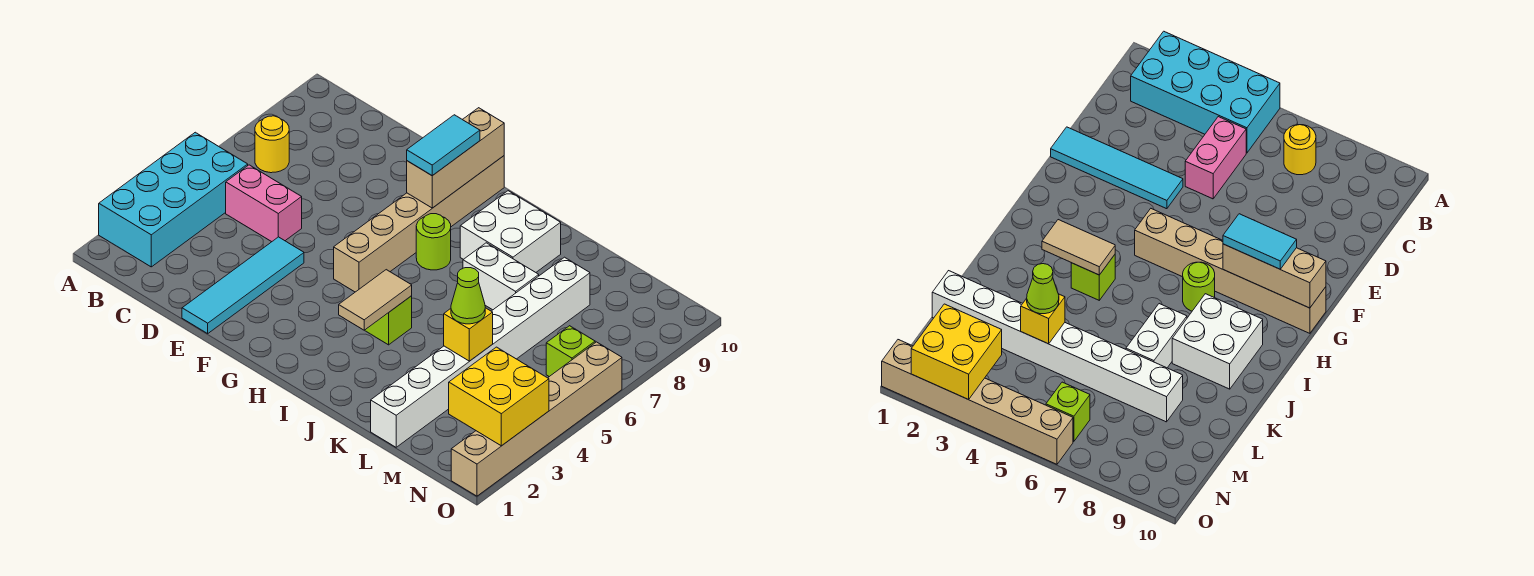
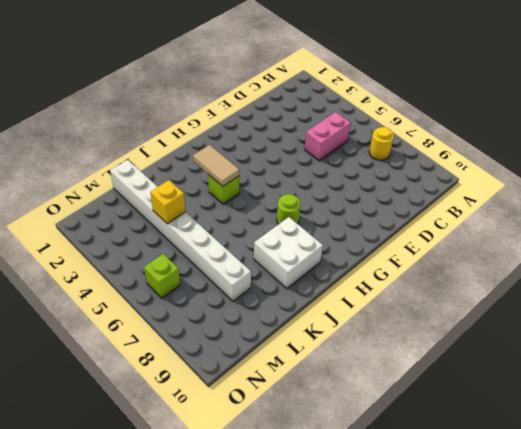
none -> cyan brick A2:B5 level 1
none -> cyan tile E1:E4 level 1
none -> tan brick G5:G10 level 1

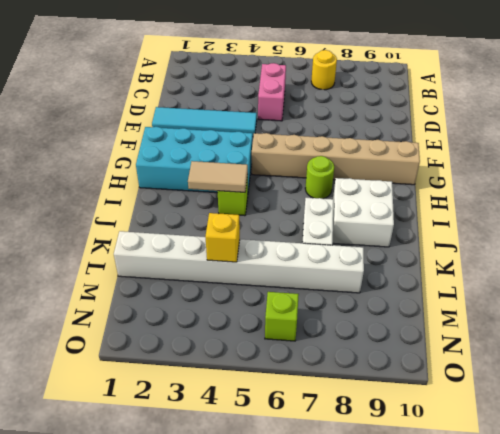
cyan brick G1:H4 level 1 -> cyan brick A2:B5 level 1
none -> tan brick O1:O6 level 1
none -> tan brick G8:G10 level 2
none -> yellow brick N2:O3 level 2

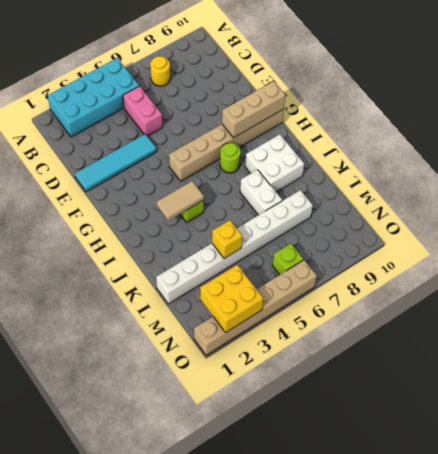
none -> cyan tile G8:G9 level 3
none -> lime cone L4 level 3

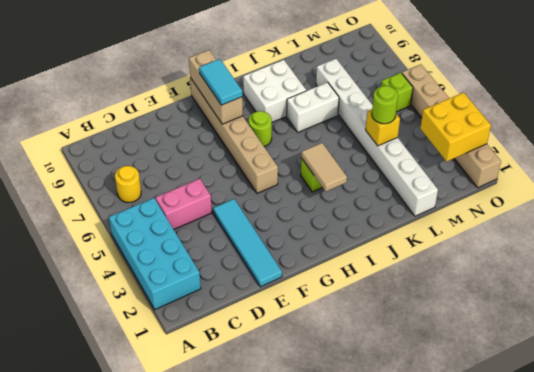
lime round brick L4 level 3 -> lime cone L4 level 3

